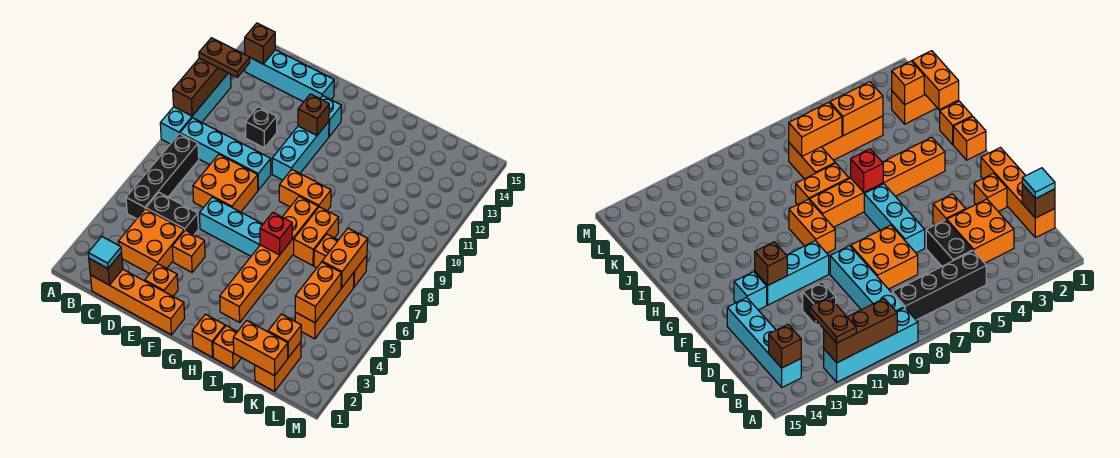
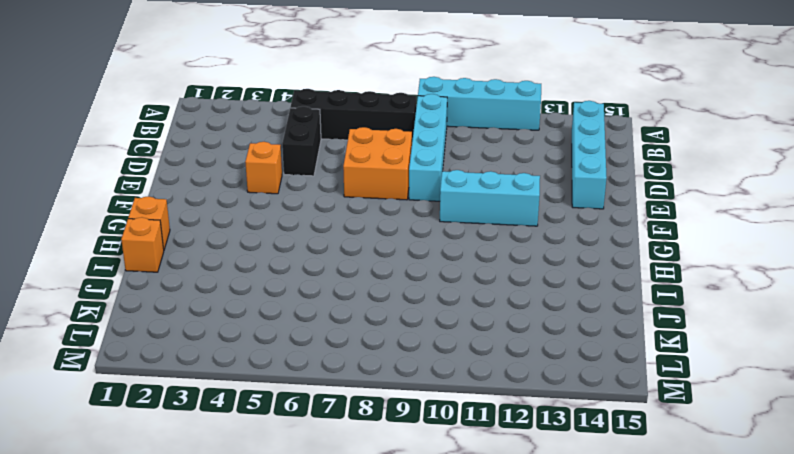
none -> orange brick C1:F1 level 1
none -> orange brick C3:D4 level 1
none -> black brick D11 level 1
none -> orange brick E2 level 1

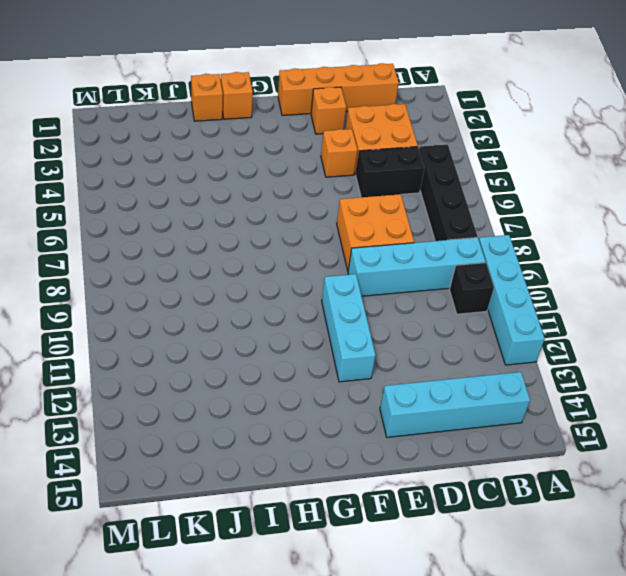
black brick B10 level 1 -> black brick D11 level 1
none -> cyan brick E6:G6 level 1
none -> cyan brick F13 level 1
none -> orange brick G9:H9 level 1
none -> orange brick H3:H8 level 1

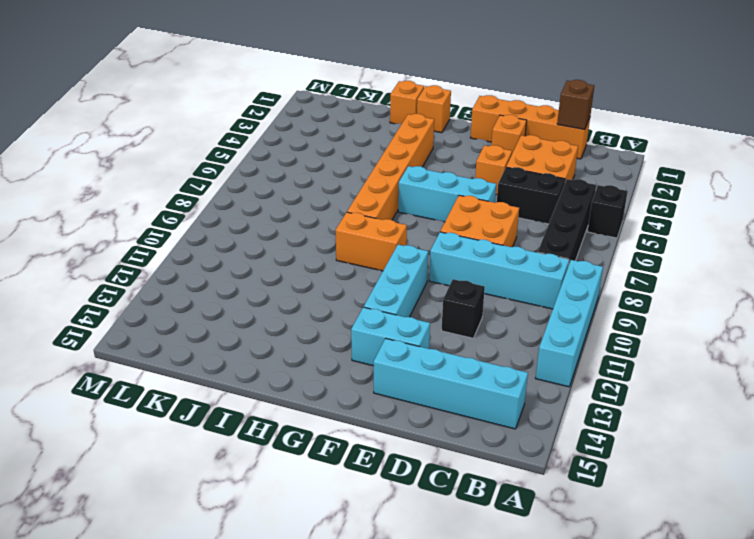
black brick A5 level 1 -> none
cyan brick E13:F13 level 1 -> cyan brick F13 level 1
none -> orange brick I7:I8 level 1
none -> orange brick J7:K7 level 1
none -> orange brick K1:K2 level 1
none -> orange brick K4:K6 level 1

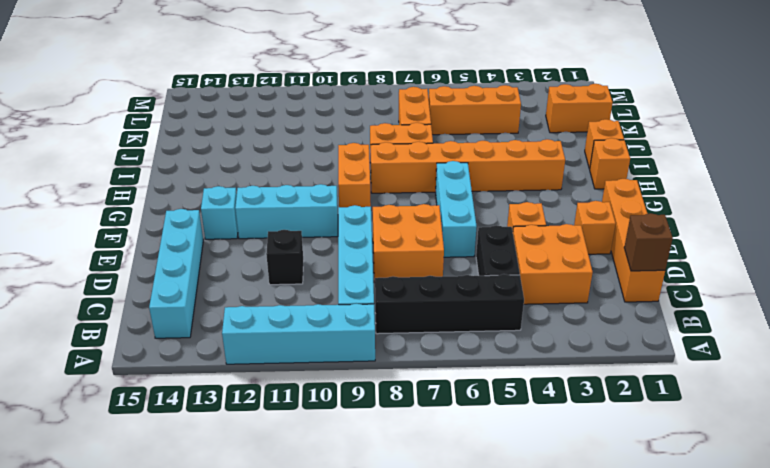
none -> brown brick A10:A12 level 2
none -> brown brick B14 level 2
none -> brown brick F12 level 2
none -> red brick H6 level 2

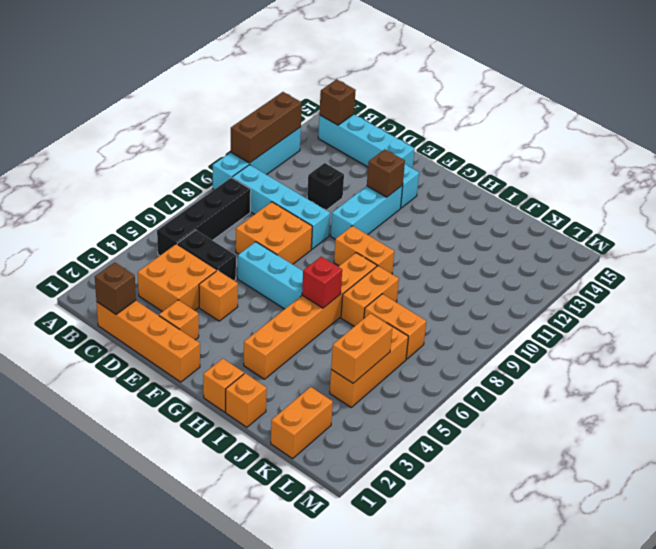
none -> orange brick J1:K1 level 2
none -> orange brick K2 level 2
none -> orange brick K6:K7 level 2
none -> brown plate A12:B12 level 3

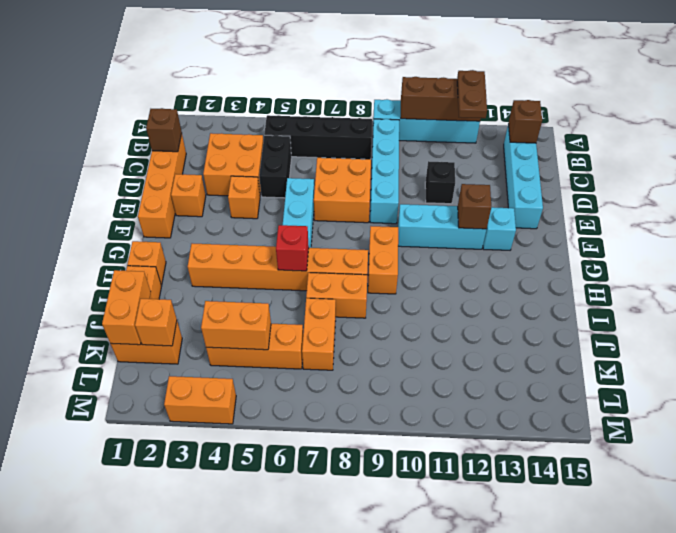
orange brick M3:M4 level 1 -> orange brick K6:K7 level 2
none -> cyan tile C1 level 3

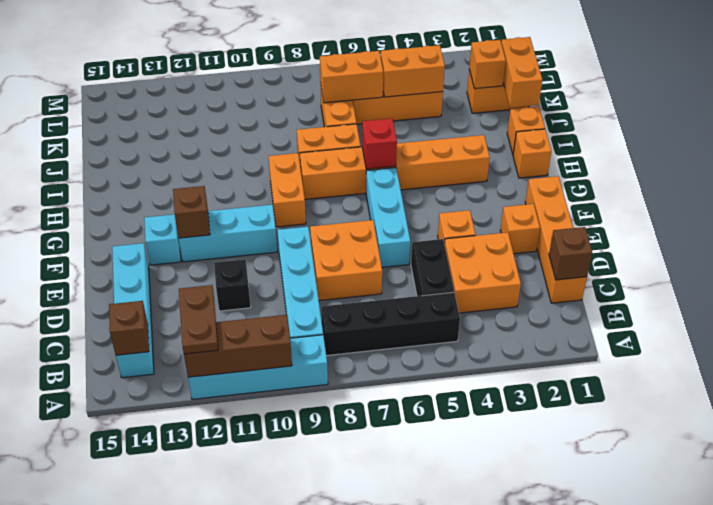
none -> cyan tile C1 level 3

